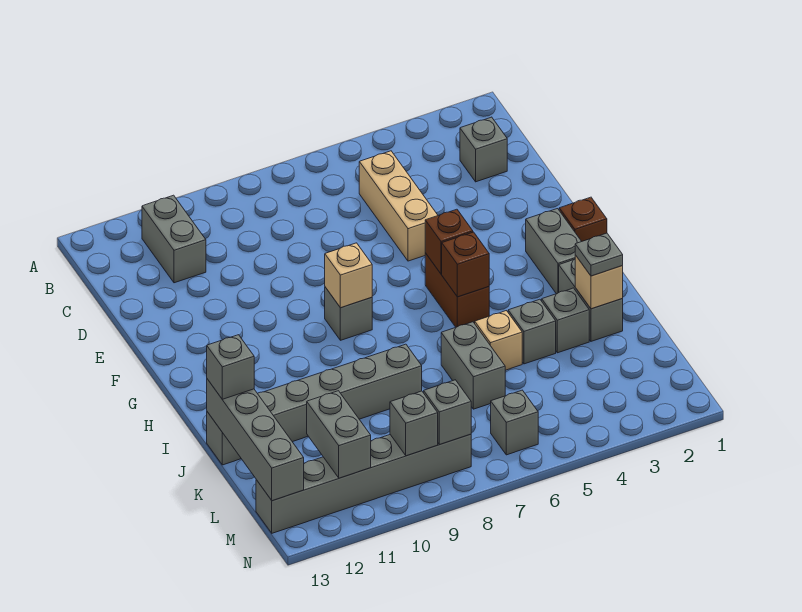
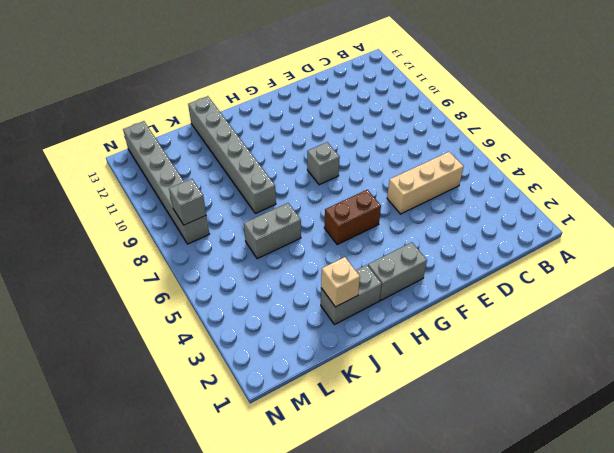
none -> grey brick B11:C11 level 1
none -> grey brick C2 level 1
none -> brown brick G1 level 1

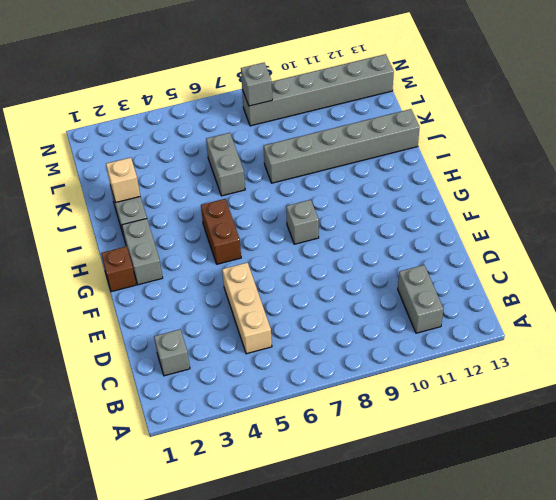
none -> grey brick J3 level 1
none -> grey brick J4 level 1
none -> tan brick J5 level 1

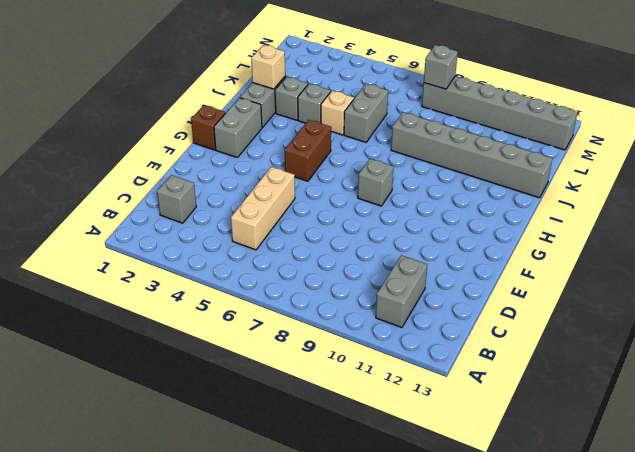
none -> grey brick M6 level 1
none -> brown brick G5 level 2
none -> tan brick G8 level 2

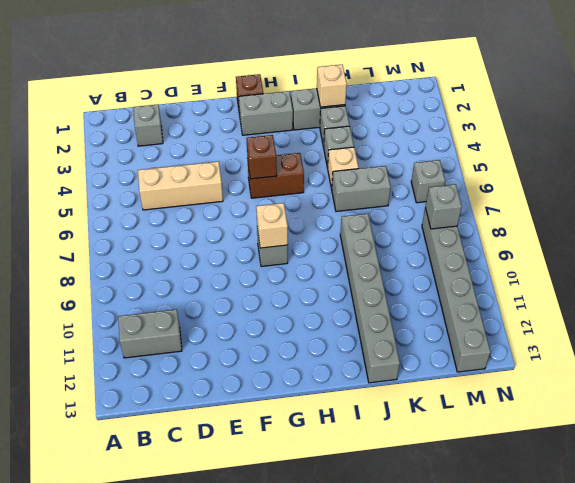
none -> brown brick H5 level 2
none -> grey brick J13:M13 level 2
none -> grey brick L11:M11 level 2

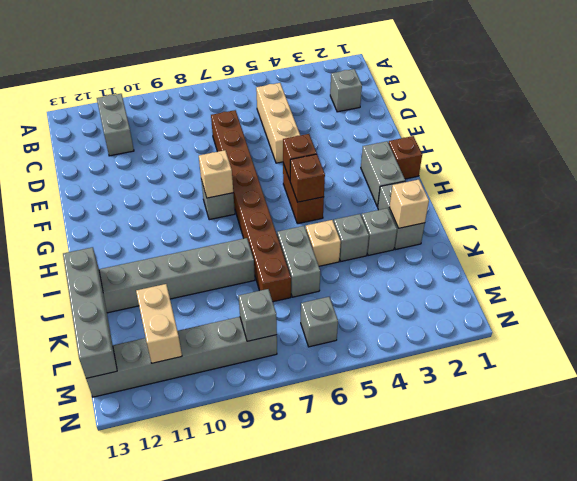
brown brick D7:K7 level 1 -> none
tan brick L11:M11 level 2 -> grey brick L11:M11 level 2
none -> grey brick M9 level 2
none -> grey plate J2 level 3
none -> grey brick J13 level 3

